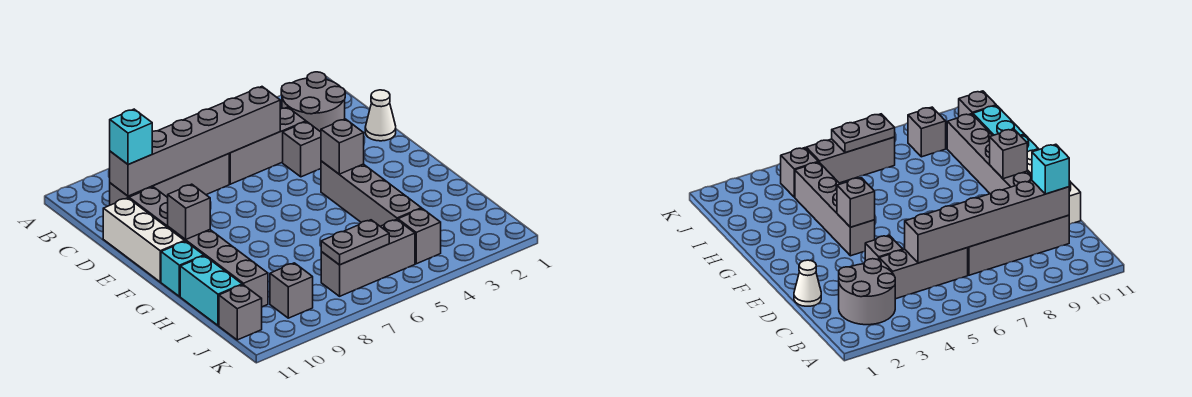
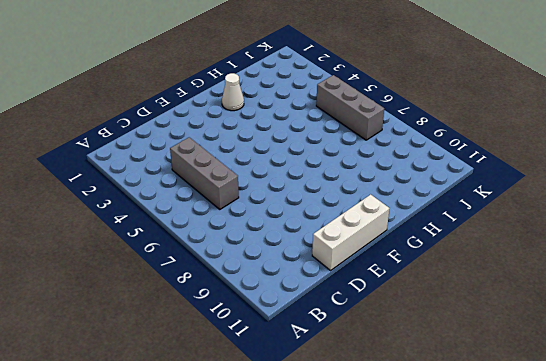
white cone G2 level 1 -> white cone D1 level 1
none -> grey round brick B2:C3 level 1
none -> grey brick C7:C10 level 1
none -> grey brick D4 level 1

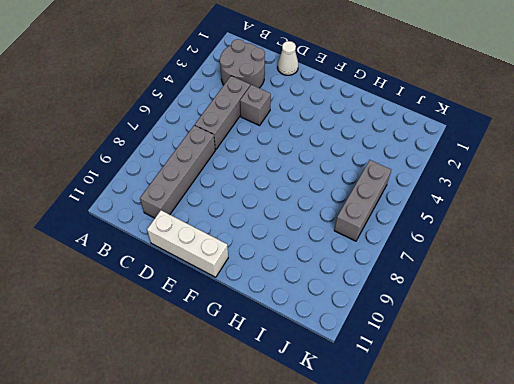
none -> grey brick D10:I10 level 1
none -> grey brick F4:I4 level 1
none -> cyan brick G11 level 1

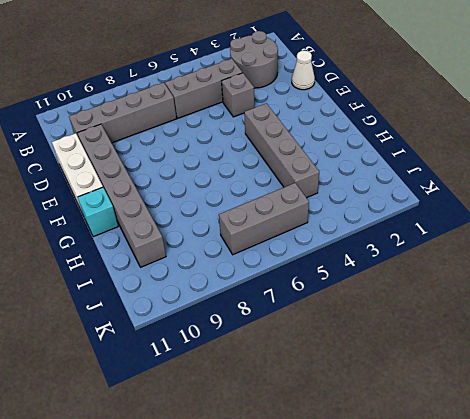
none -> cyan brick H11:I11 level 1
none -> grey brick J4 level 1
none -> grey brick J9 level 1

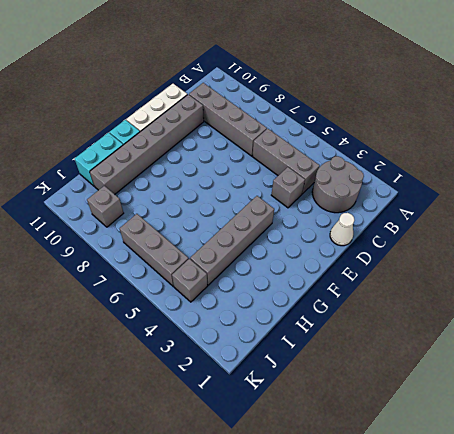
none -> grey brick J11 level 1
none -> grey brick C5:C10 level 2
none -> grey brick F4 level 2

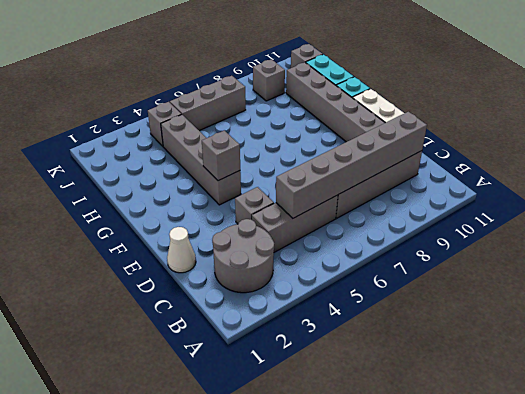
none -> grey brick F10 level 2
none -> grey plate J6:J7 level 2
none -> cyan brick C10 level 3

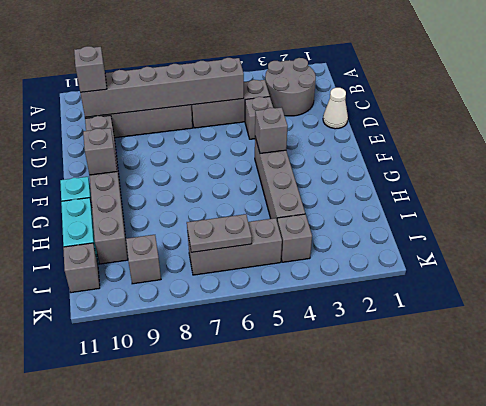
grey brick C10 level 3 -> cyan brick C10 level 3
none -> white brick D11:F11 level 1

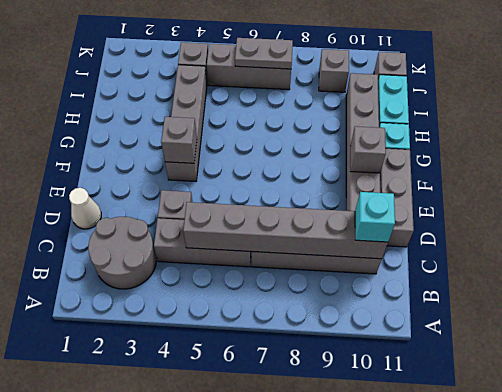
grey brick D11:F11 level 1 -> white brick D11:F11 level 1

